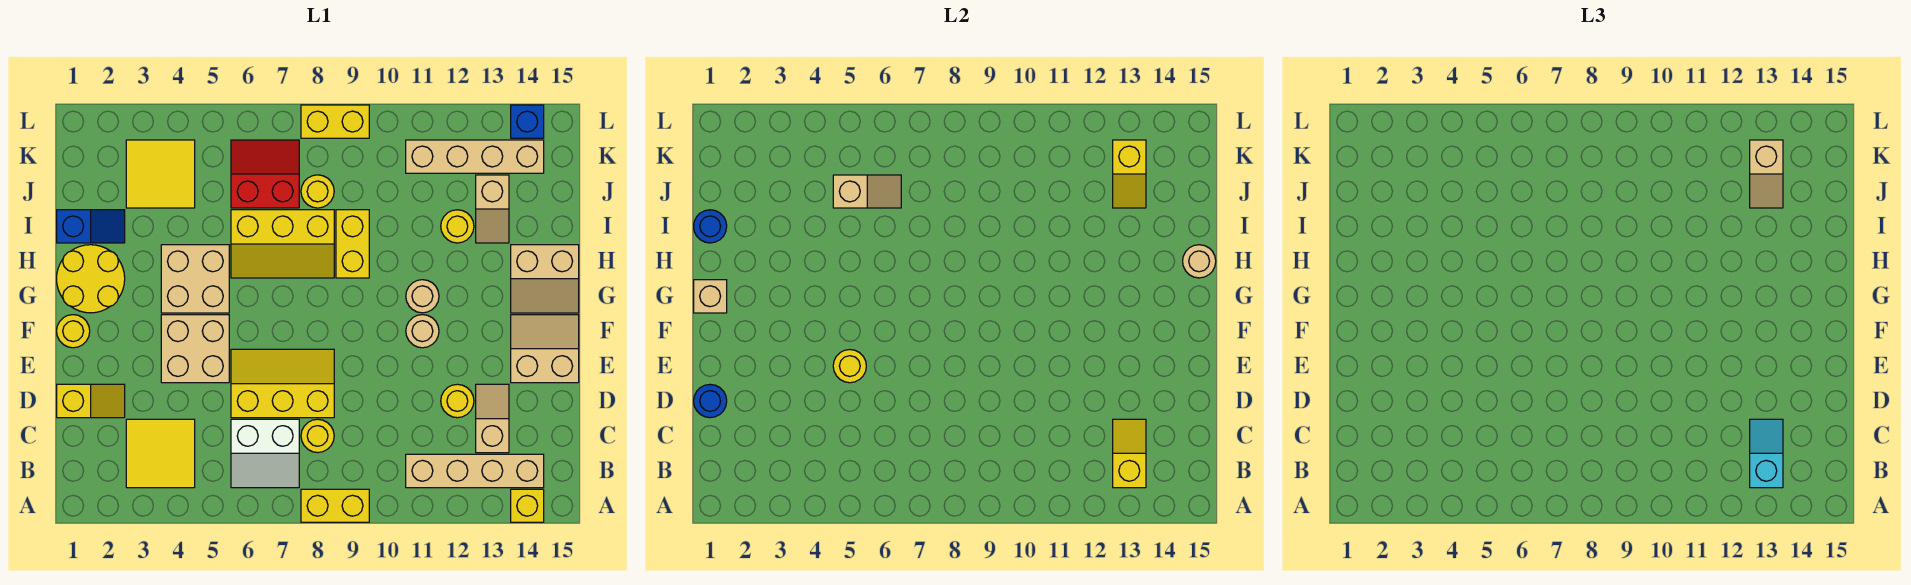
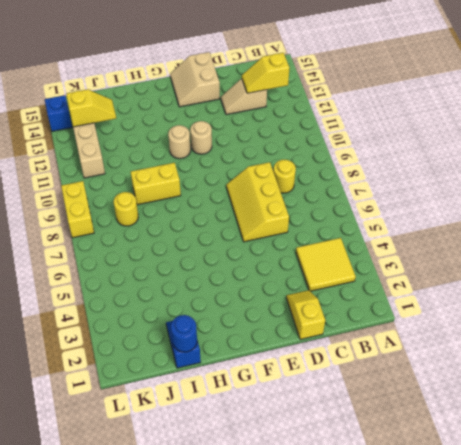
none -> yellow brick A8:A9 level 1
none -> yellow brick A14 level 1
none -> white slope B6:C7 level 1 top C
none -> tan brick B11:B14 level 1

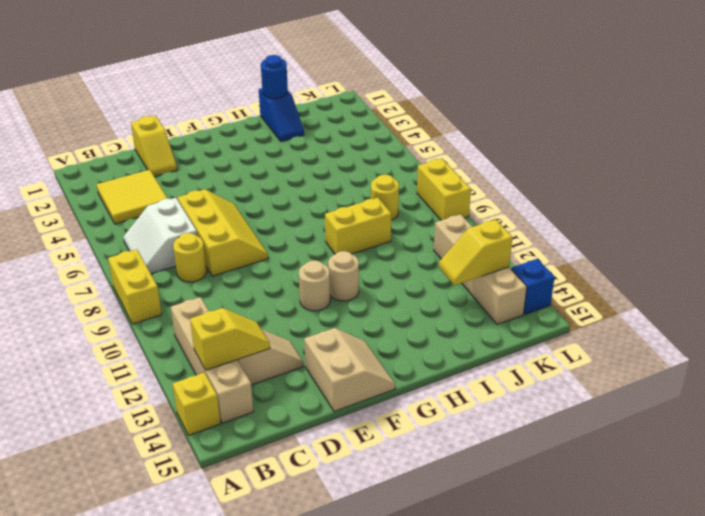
none -> yellow round brick D12 level 1
none -> tan brick E4:F5 level 1
none -> yellow round brick F1 level 1
none -> yellow round brick G1:H2 level 1

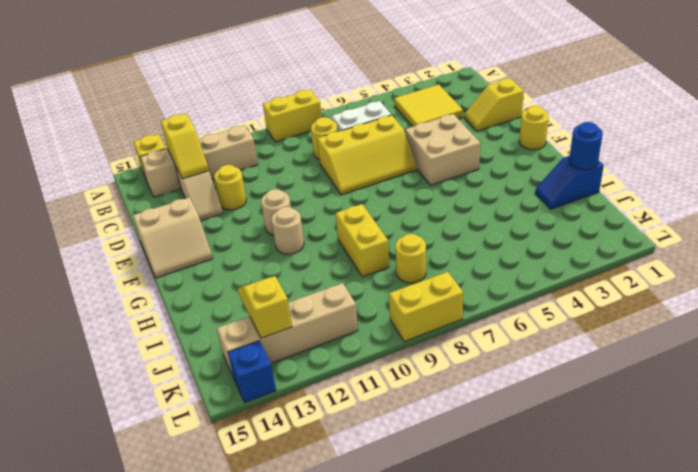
none -> yellow round brick G1:H2 level 1
none -> tan brick G4:H5 level 1
none -> tan slope G14:H15 level 1 top H
none -> yellow slope H6:I8 level 1 top I

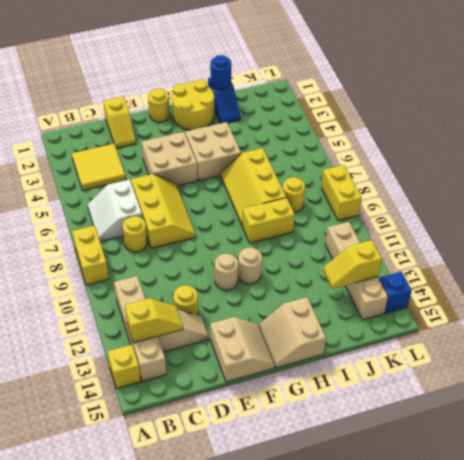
none -> yellow round brick I12 level 1
none -> tan slope I13:J13 level 1 top J
none -> yellow tile J3:K4 level 1
none -> red slope J6:K7 level 1 top J

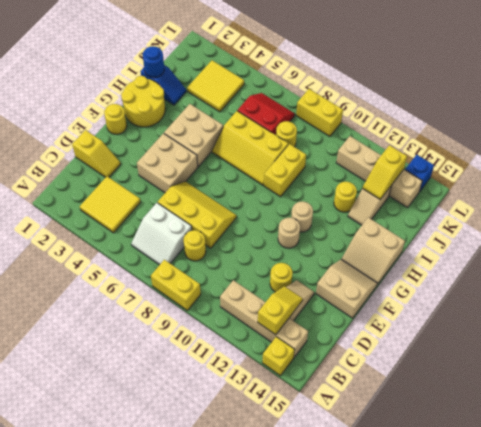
none -> blue round brick D1 level 2
none -> yellow round brick E5 level 2
none -> tan brick G1 level 2
none -> tan round brick H15 level 2

